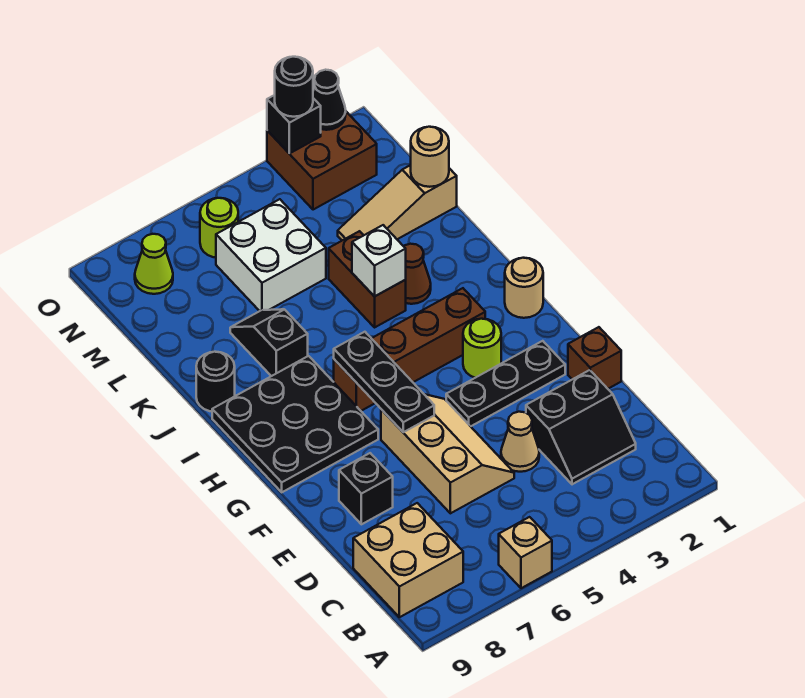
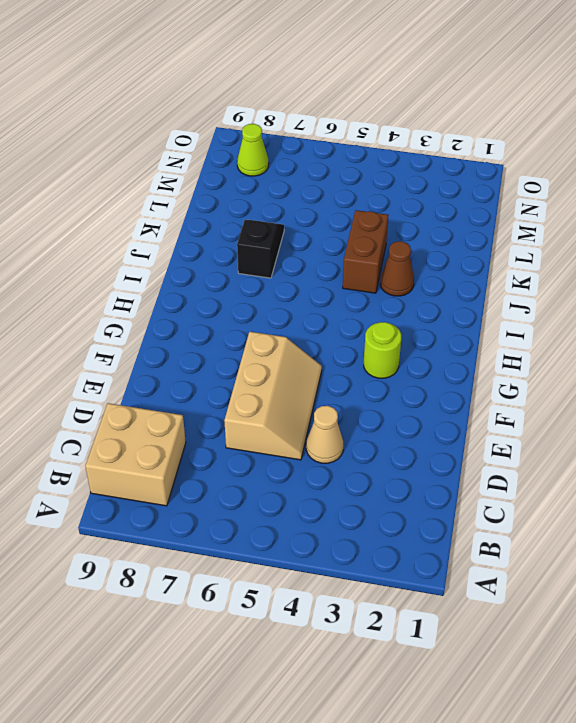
none -> tan brick A6 level 1
none -> black slope C2:D3 level 1 top D
none -> brown brick E1 level 1

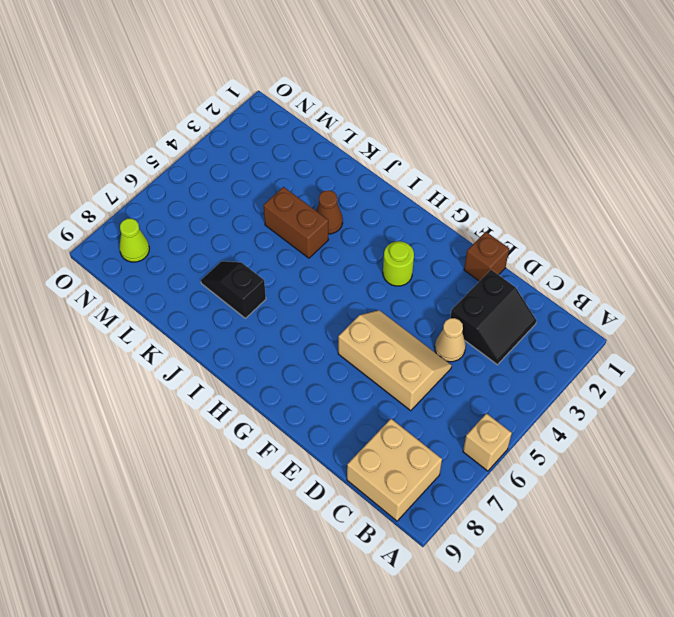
none -> black brick E8 level 1
none -> black plate F2:F4 level 1
none -> black plate G7:I9 level 1

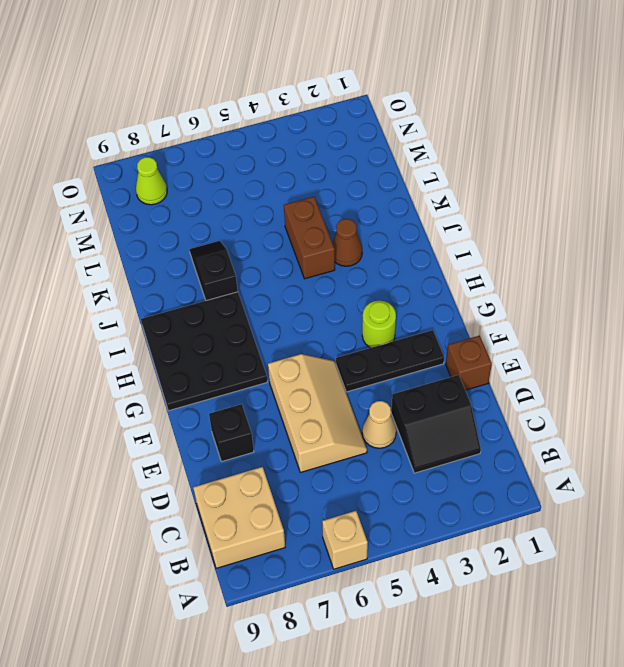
none -> tan round brick H1 level 1
none -> brown brick H3:H6 level 1
none -> black round brick J9 level 1

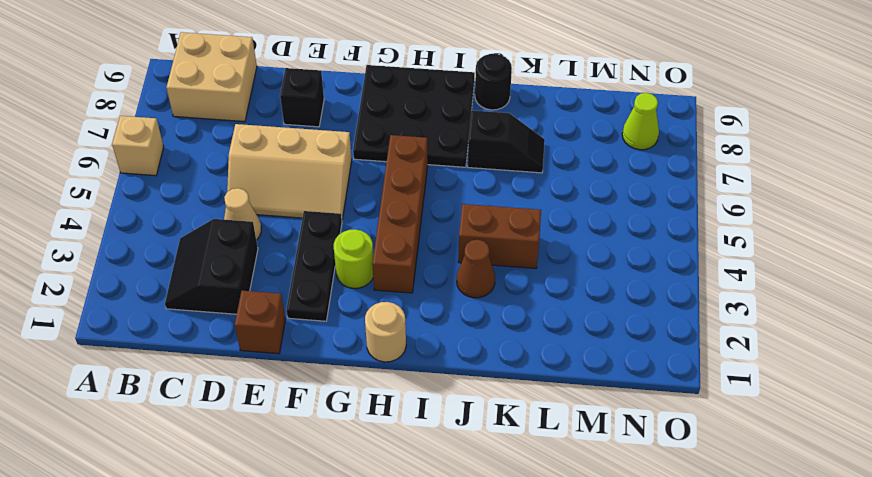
none -> tan slope L1:L3 level 1 top 1
none -> white brick L5:M6 level 1
none -> brown brick N2:O3 level 1

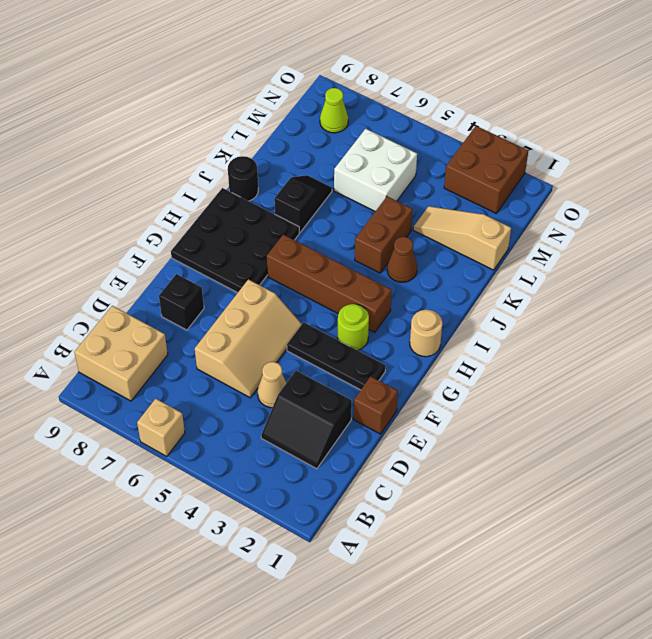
none -> lime round brick N6 level 1
none -> black plate F6:H6 level 2
none -> white brick J4 level 2

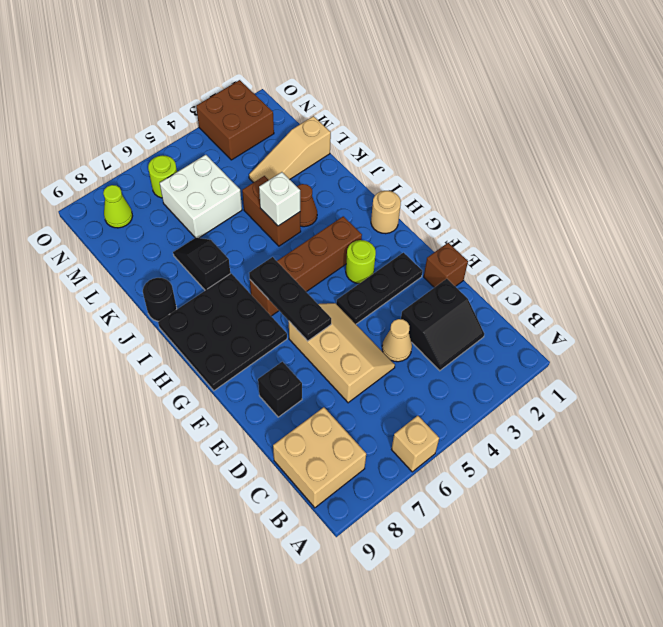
none -> tan round brick L1 level 2
none -> black cone O2 level 2
none -> black brick O3 level 2

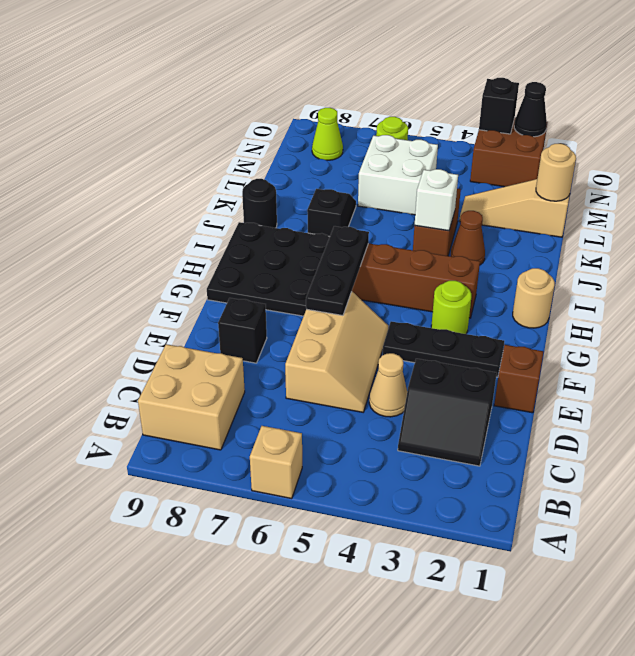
none -> black round brick O3 level 3

